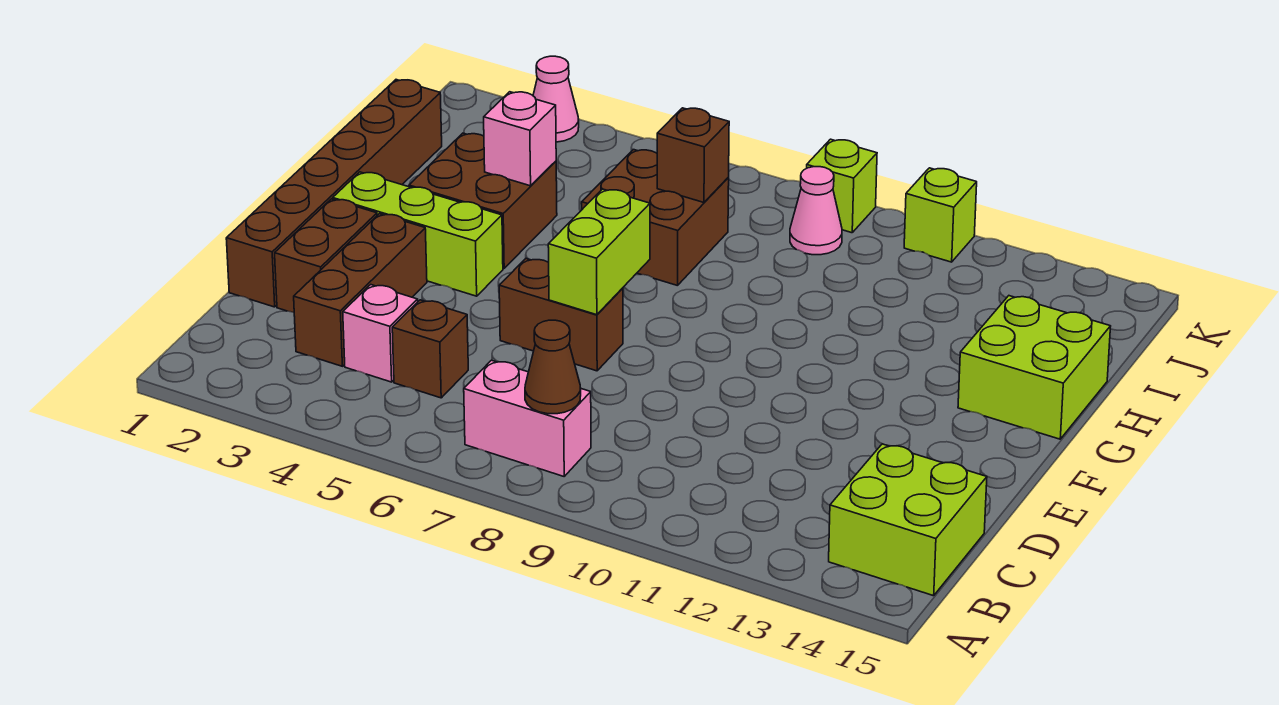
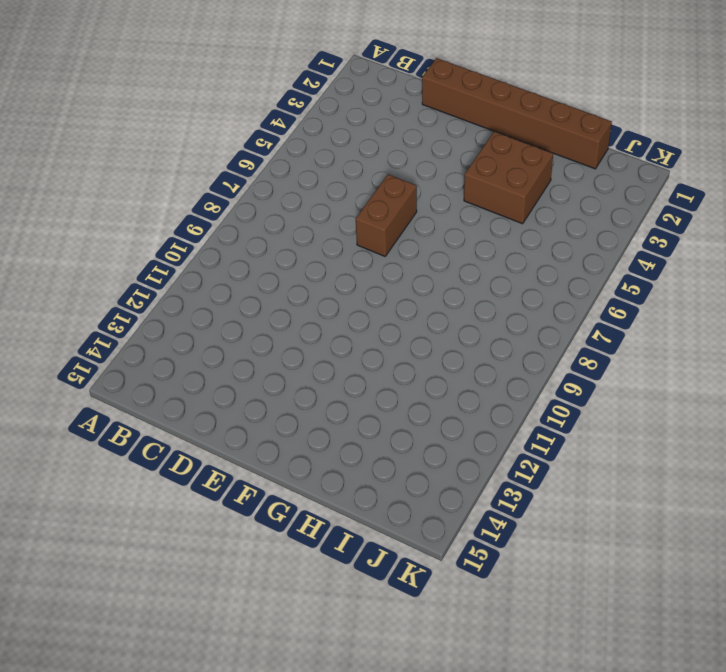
none -> pink brick B7:B8 level 1
none -> lime brick B14:C15 level 1
none -> brown brick C3:E3 level 1

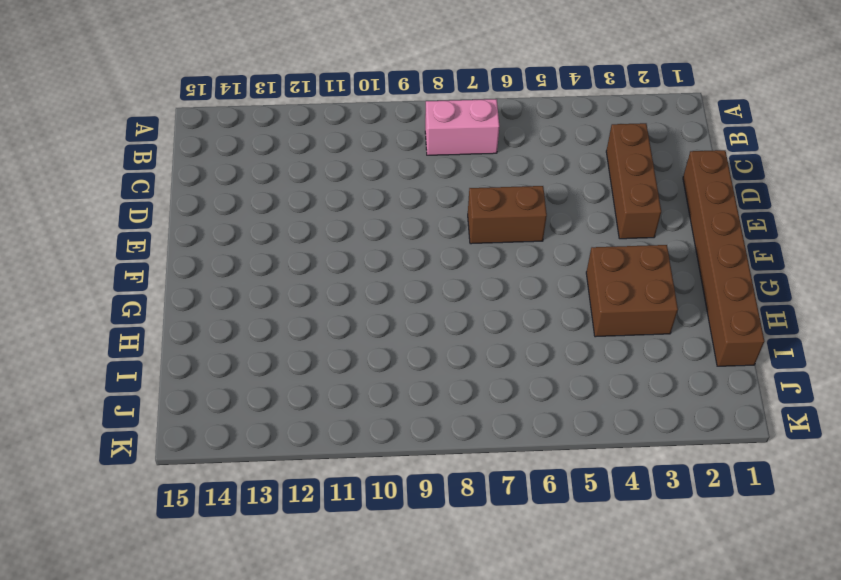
none -> lime brick B14:C15 level 1
none -> pink brick C4 level 1
none -> brown brick C5 level 1

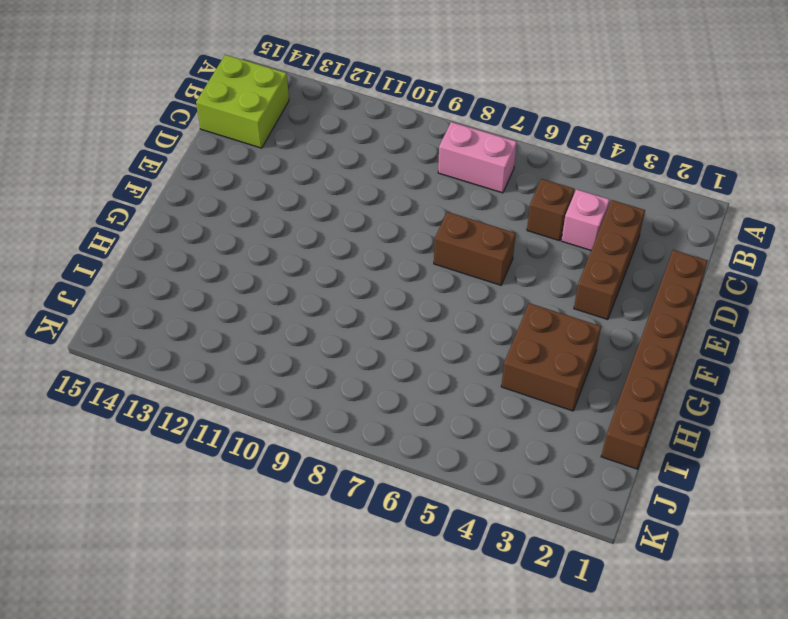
none -> brown brick D2:E2 level 1
none -> lime brick F2:F4 level 1
none -> lime brick G14:H15 level 1

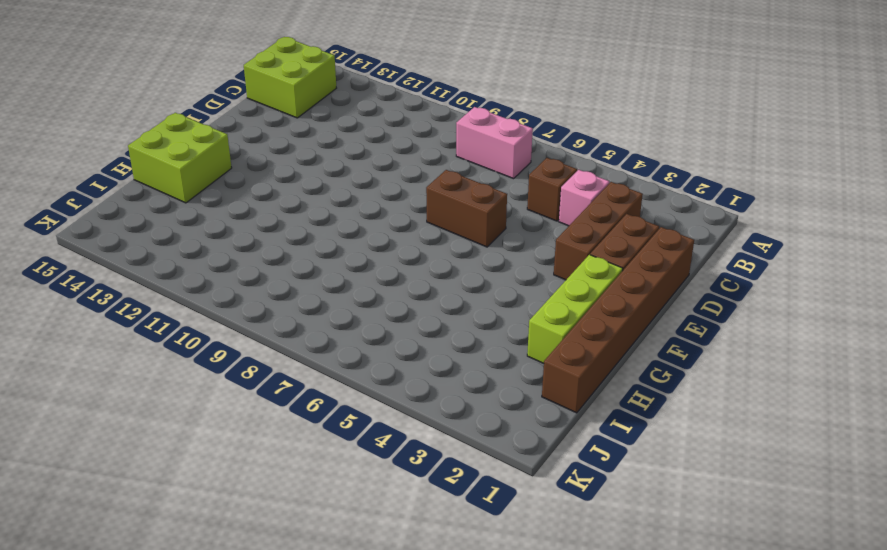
lime brick F2:H2 level 1 -> lime brick F2:F4 level 1
none -> brown brick G3:H4 level 1
none -> brown brick H6:I7 level 1
none -> pink cone J9 level 1

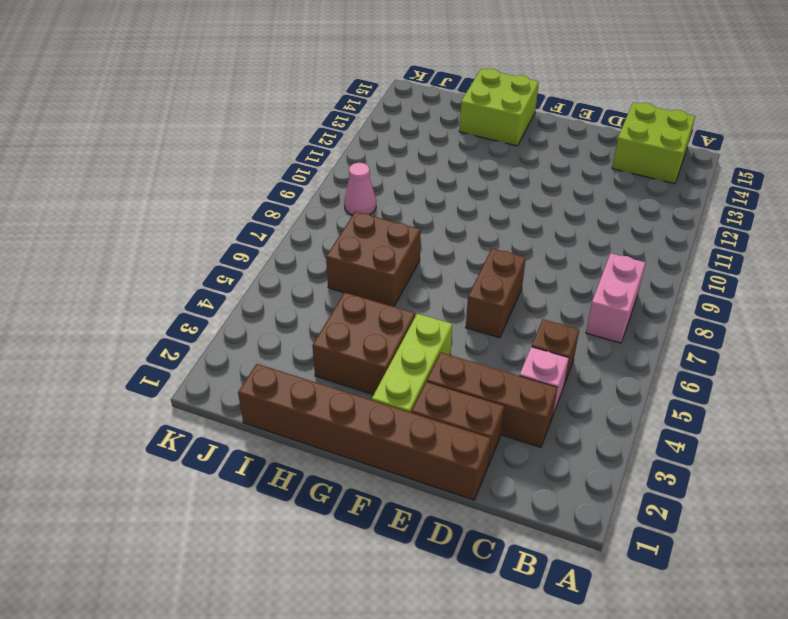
none -> pink cone K3 level 1
none -> lime brick K9 level 1
none -> lime brick K11 level 1

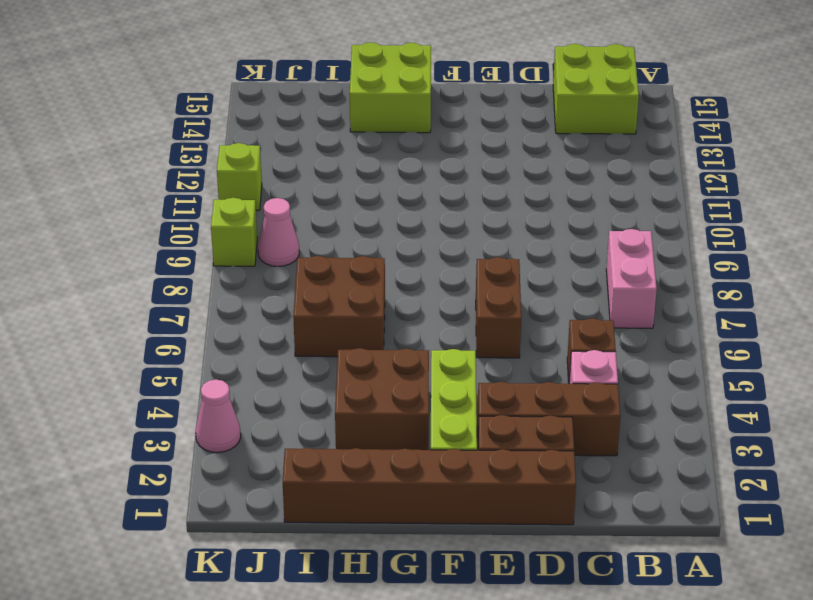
none -> brown cone B8 level 2
none -> lime brick E7:F7 level 2
none -> pink brick H4 level 2

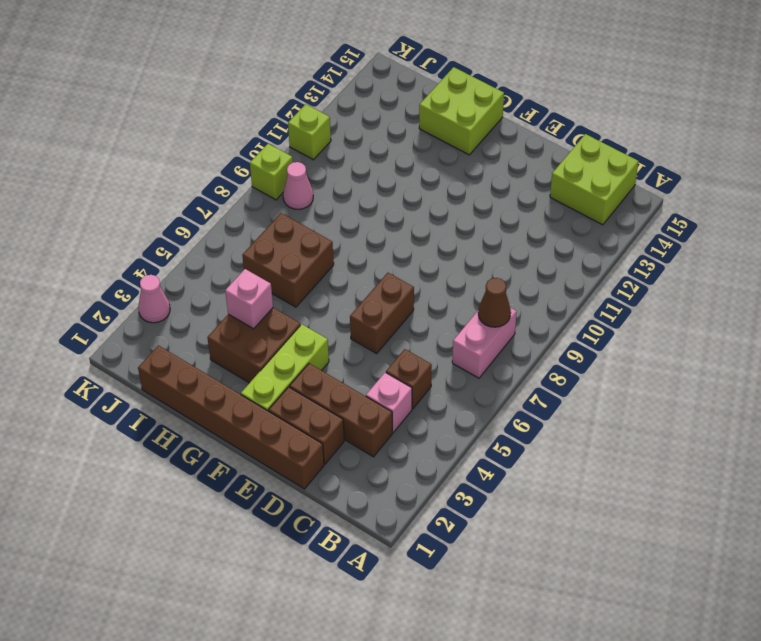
none -> lime brick E7:F7 level 2
none -> brown brick I7 level 2

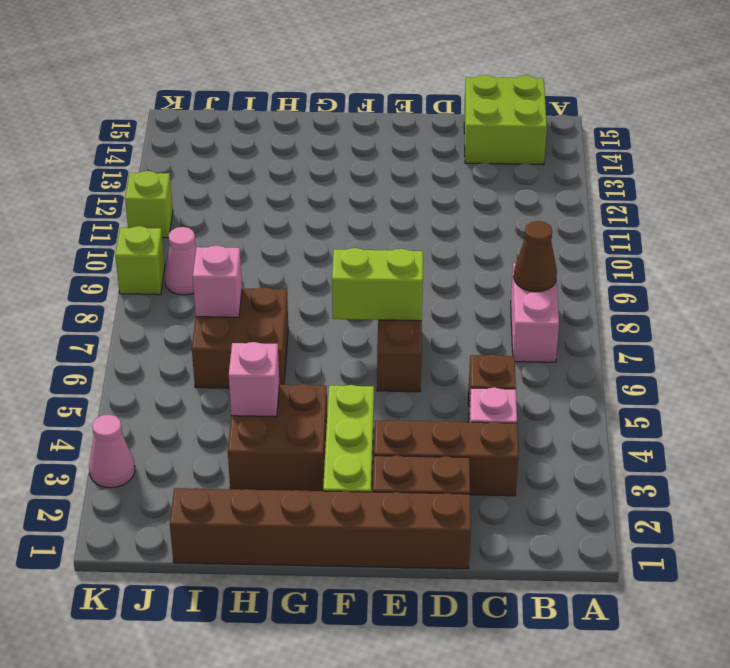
pink brick I7 level 2 -> brown brick I7 level 2
none -> lime brick G14:H15 level 1

